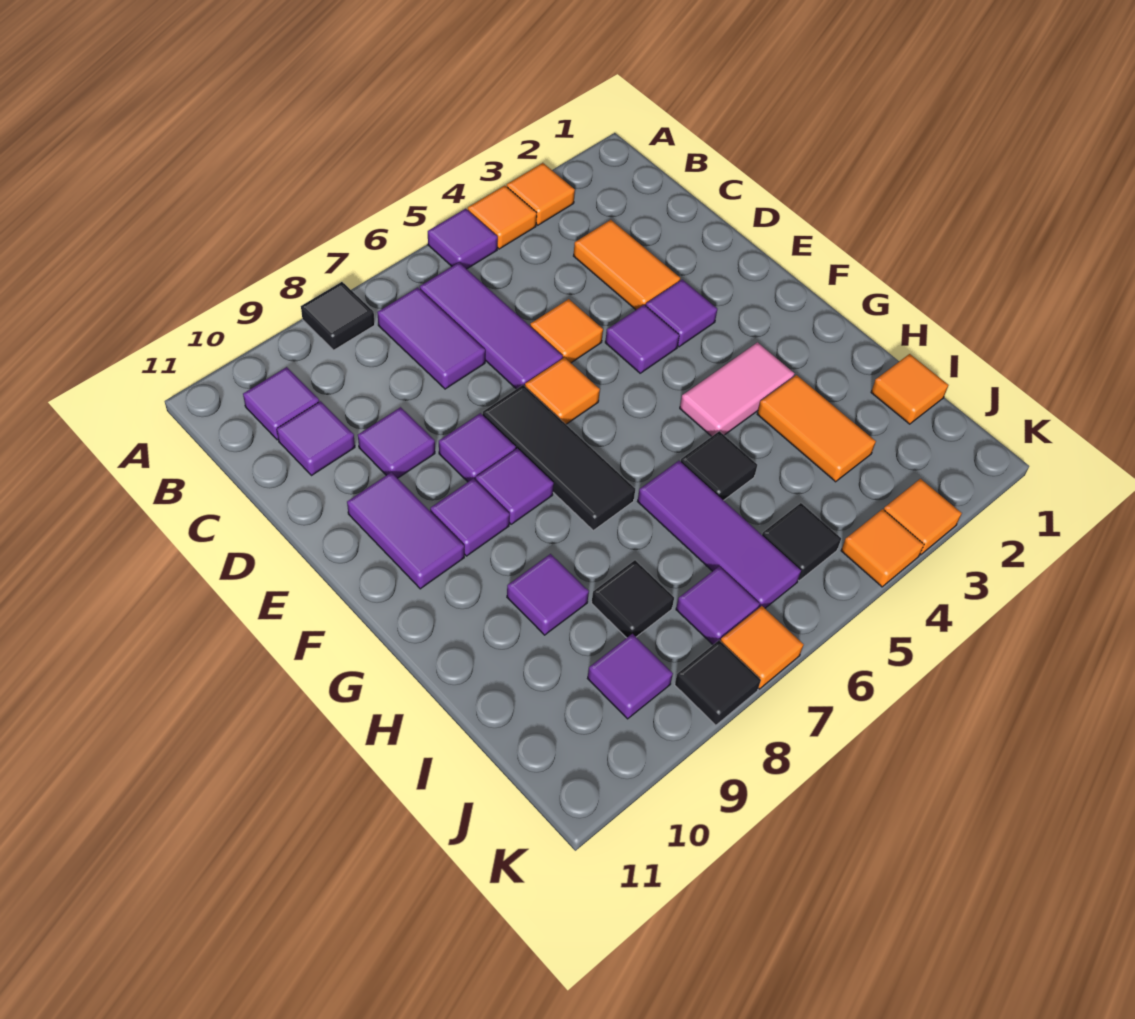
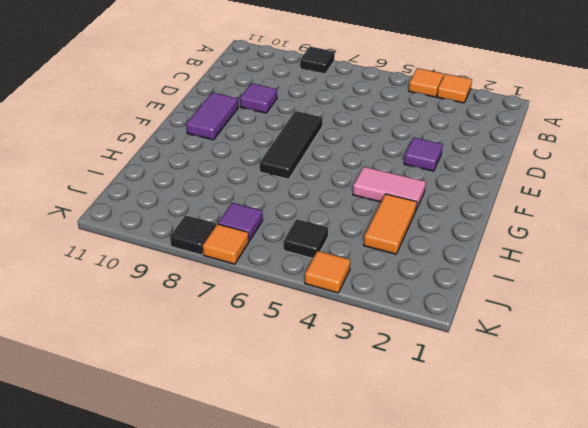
none -> purple tile A5 level 1
none -> purple tile B6:D6 level 1
none -> purple tile B7:C7 level 1
none -> purple tile B10 level 1

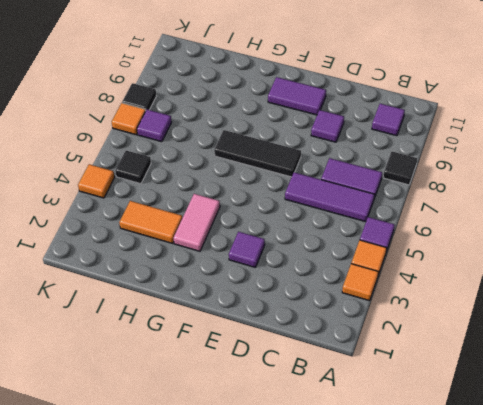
none -> orange tile C3:D3 level 1
none -> purple tile C10 level 1
none -> orange tile D5 level 1
none -> purple tile E4 level 1

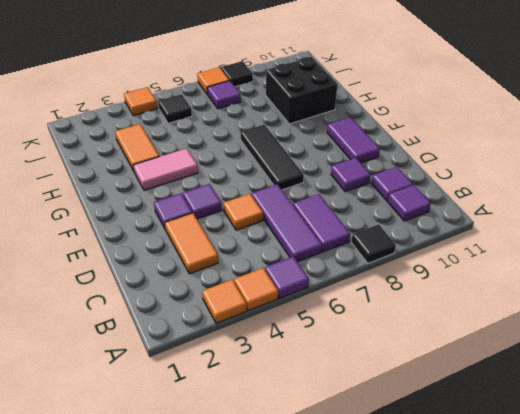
black brick H9:I10 level 1 -> purple tile H9 level 1
none -> orange tile E6 level 1
none -> purple tile E8 level 1
none -> purple tile F8 level 1
none -> purple tile F9 level 1

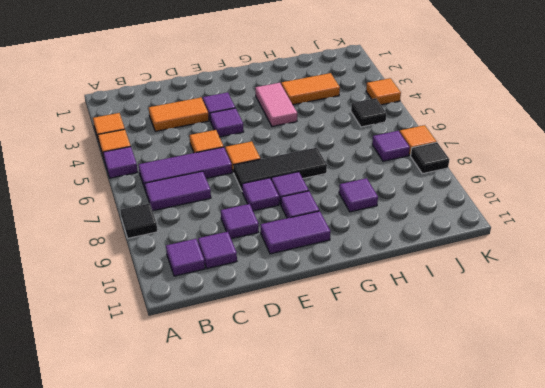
none -> black tile H5 level 1
none -> purple tile H6:J6 level 1
none -> orange tile I1 level 1
none -> black tile I8 level 1

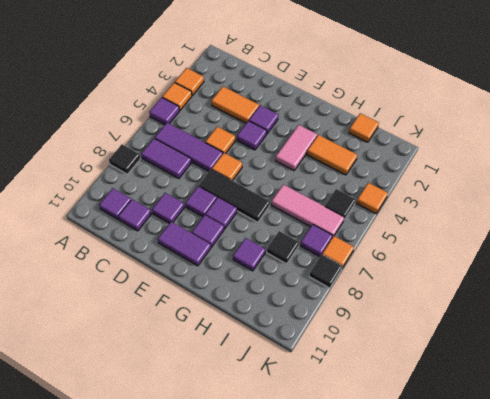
pink tile H6:J6 level 1 -> purple tile H6:J6 level 1
none -> black tile H5 level 1
none -> purple tile J9 level 1
none -> orange tile K3 level 1

